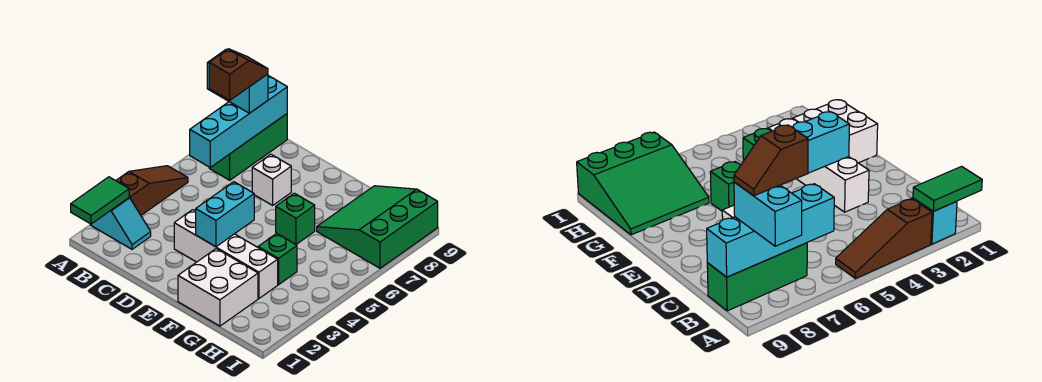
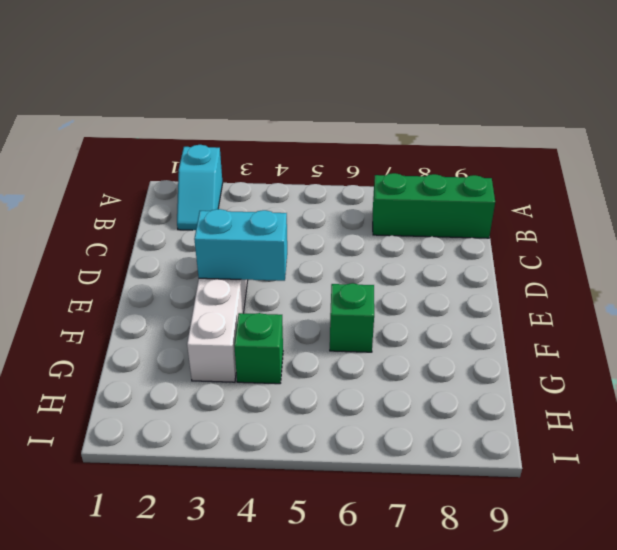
none -> brown slope A3:A5 level 1 top 3
none -> white brick D7 level 1
none -> white brick F1:G2 level 1

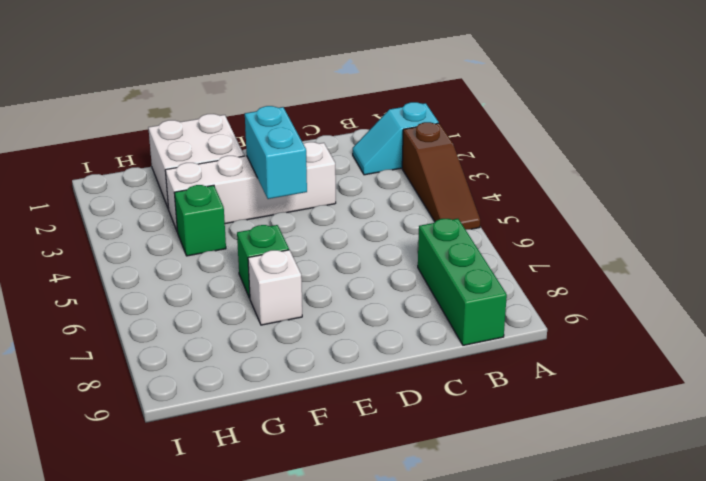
white brick F7 level 1 -> white brick D7 level 1
none -> green slope G7:I9 level 1 top I
none -> green tile A1:A2 level 2
none -> cyan brick B6:B9 level 2

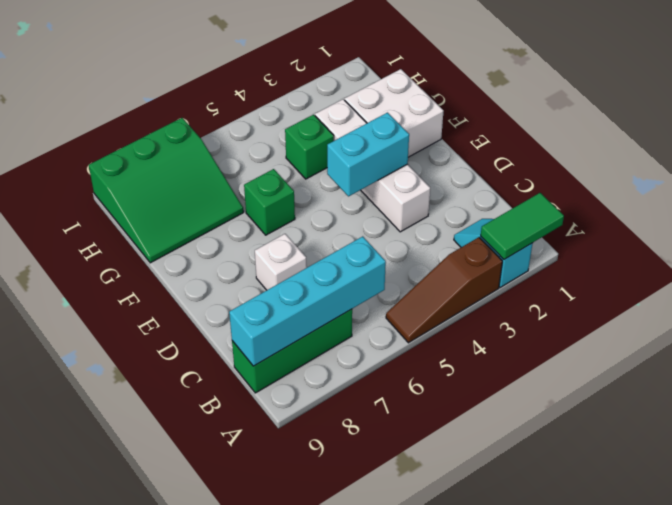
none -> cyan brick A8:B8 level 3
none -> brown slope B7:B8 level 4 top 7

